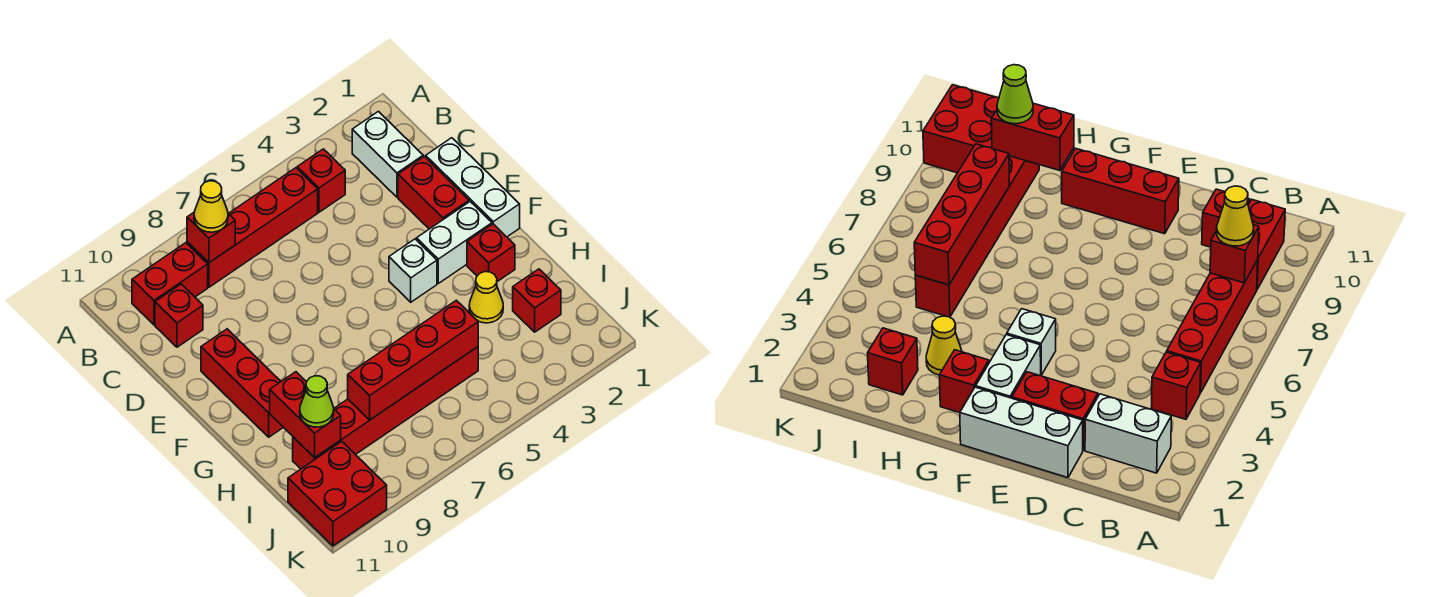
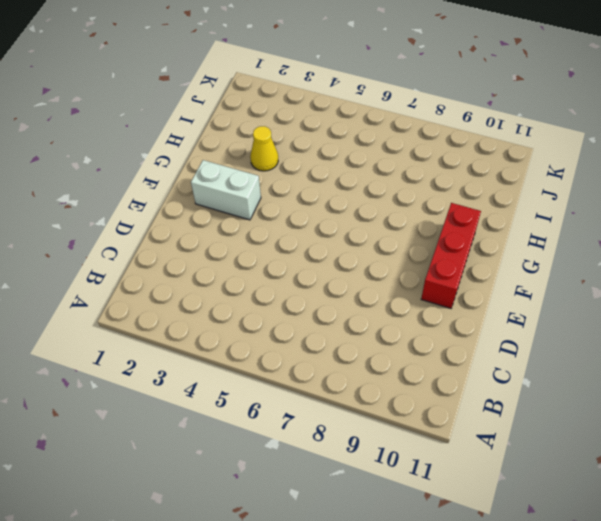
none -> white brick B2:C2 level 1
none -> red brick B4 level 1
none -> red brick B5:B8 level 1

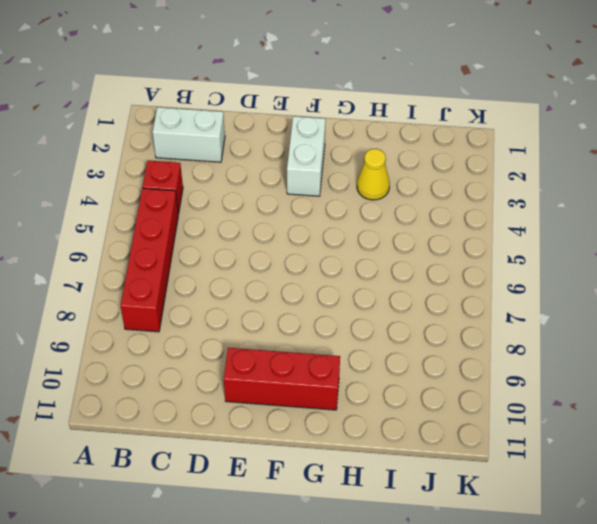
none -> red brick B9:B10 level 1
none -> red brick C10 level 1
none -> white brick D1:F1 level 1

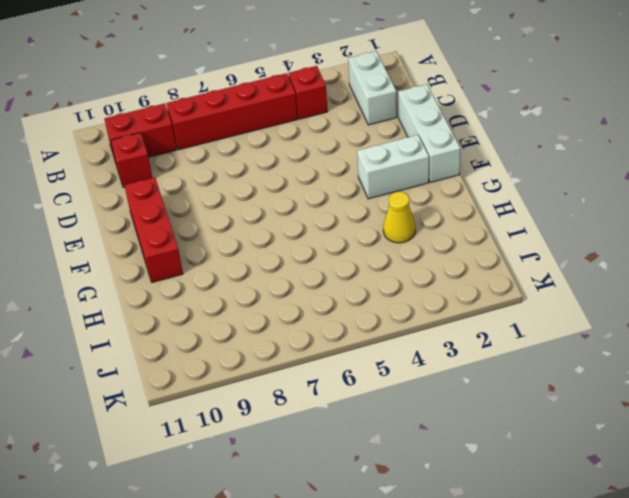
none -> red brick D2:E2 level 1
none -> white brick F4 level 1
none -> red brick G2 level 1

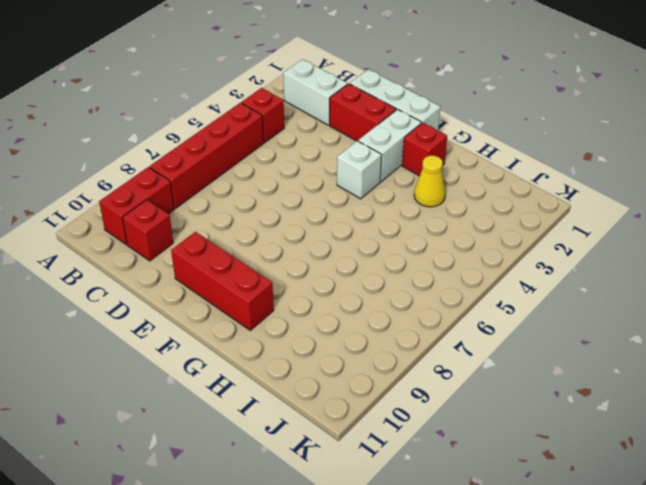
none -> red brick I2 level 1
none -> red brick I5:I10 level 1
none -> red brick J10:K11 level 1

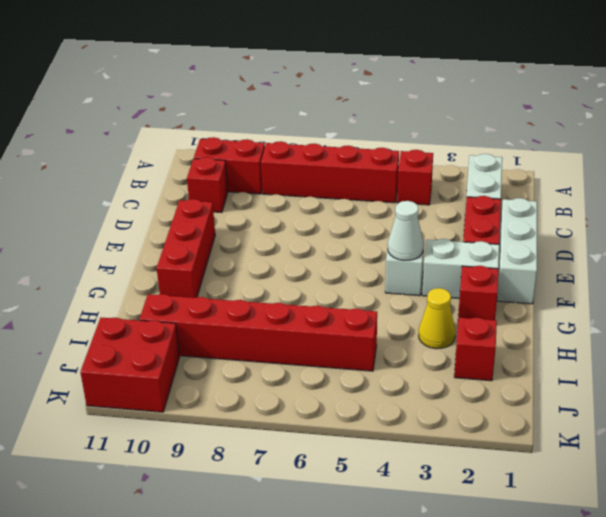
white cone F4 level 2 -> none
none -> red brick B8 level 2
none -> red brick H10:I10 level 2
none -> red brick I5:I8 level 2

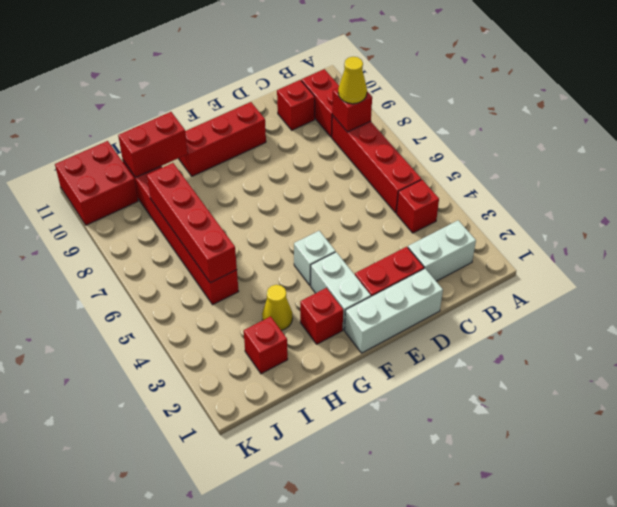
none -> lime cone I10 level 3

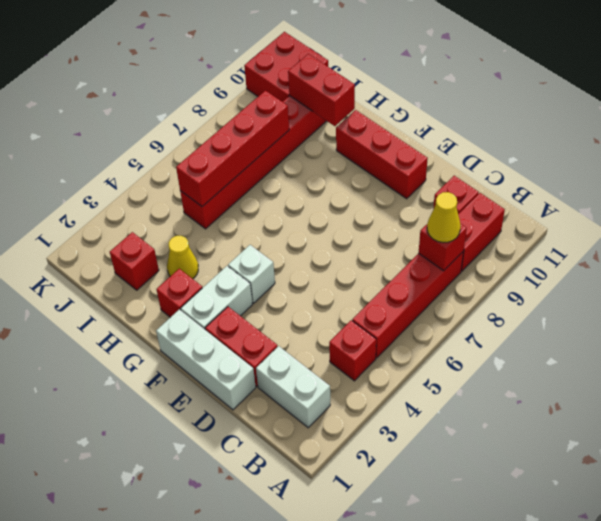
none -> lime cone I10 level 3

